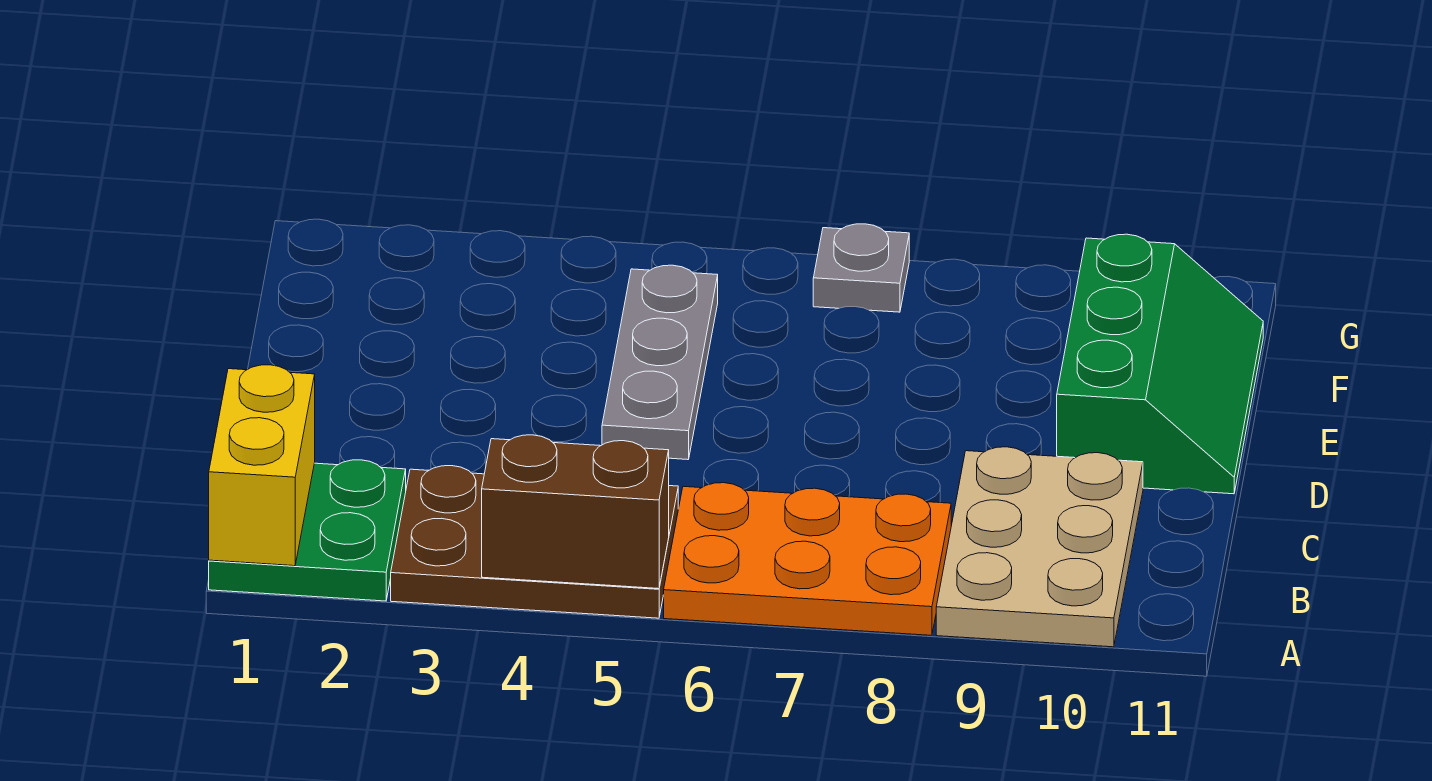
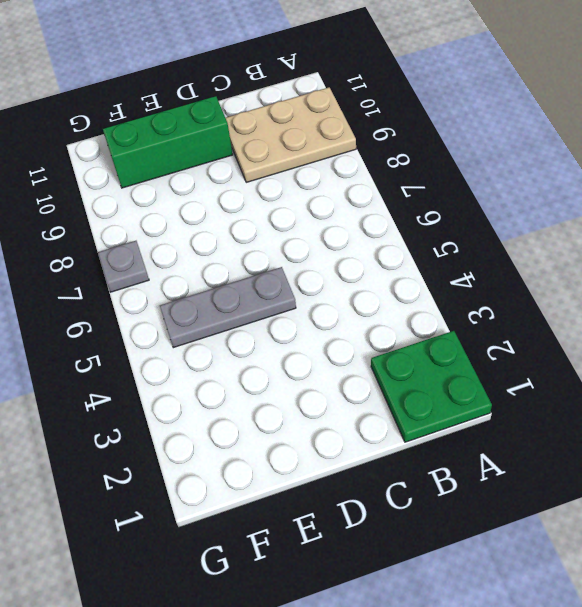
none -> brown plate A3:B5 level 1
none -> orange plate A6:B8 level 1

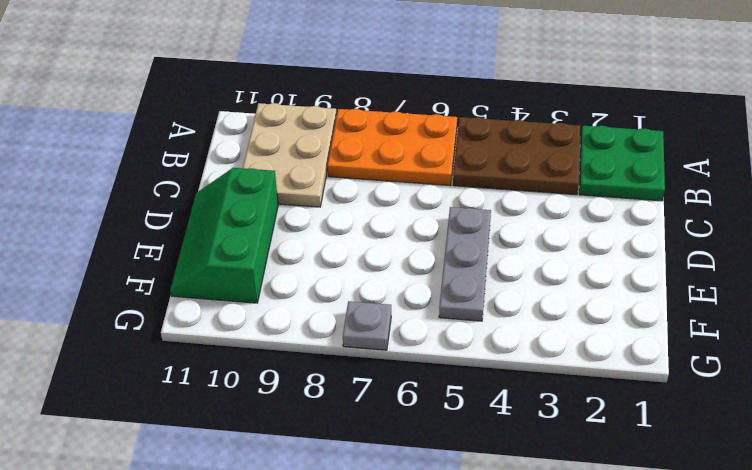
none -> yellow brick A1:B1 level 2
none -> brown brick A4:A5 level 2

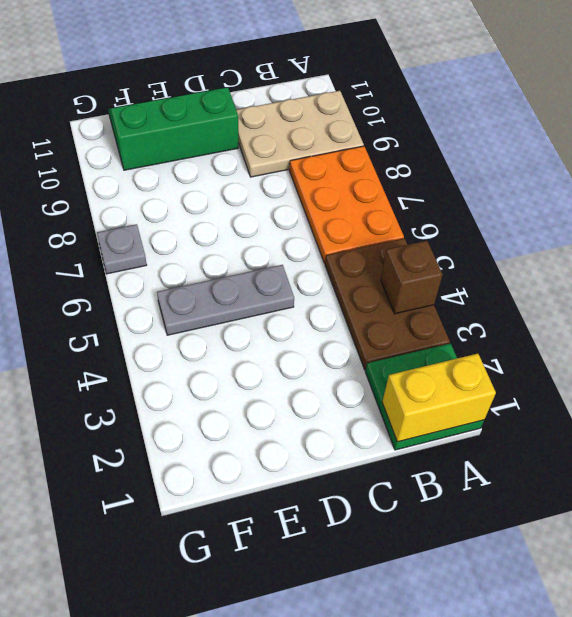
brown brick A4 level 2 -> brown brick A4:A5 level 2

